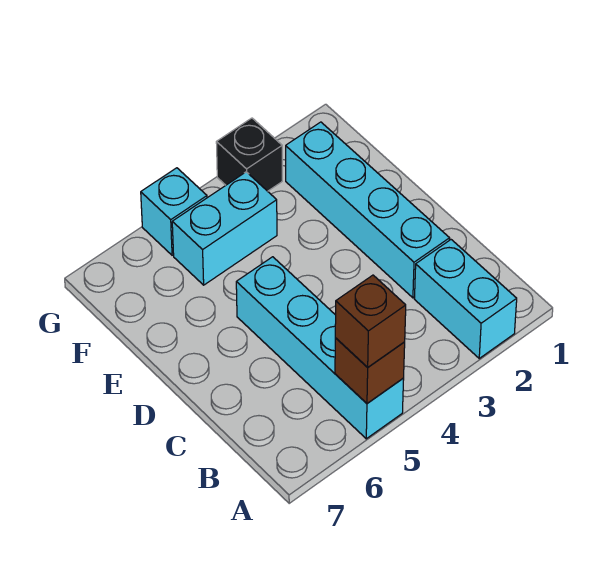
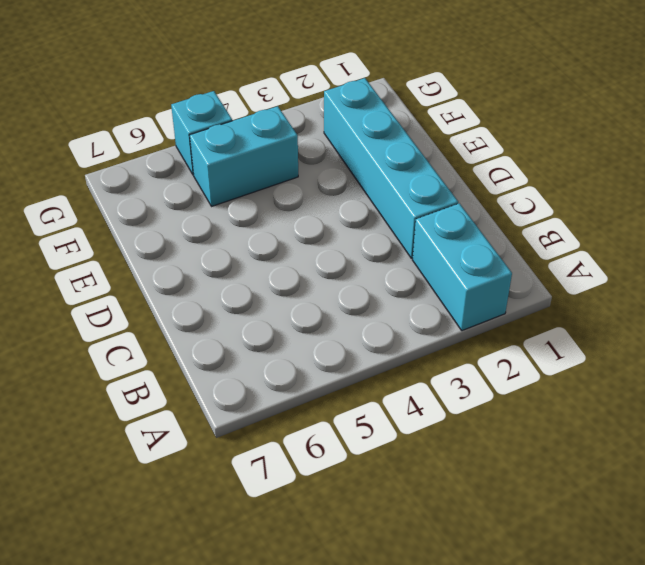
none -> cyan brick A5:D5 level 1
none -> black brick G3 level 1

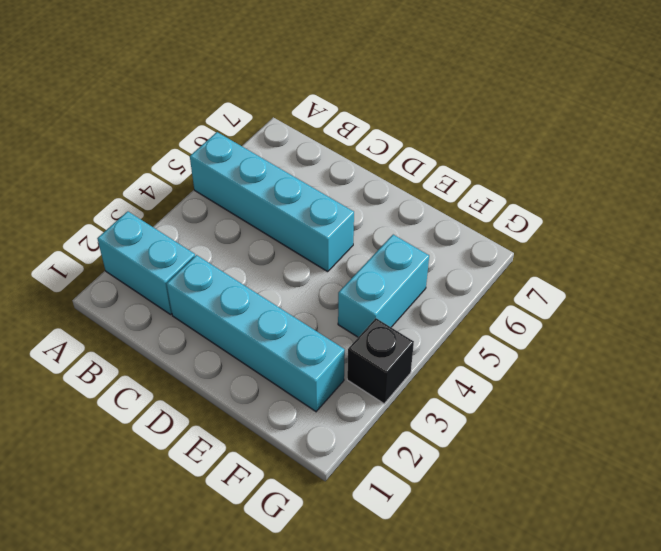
none -> cyan brick G5 level 1
none -> brown brick A5 level 2

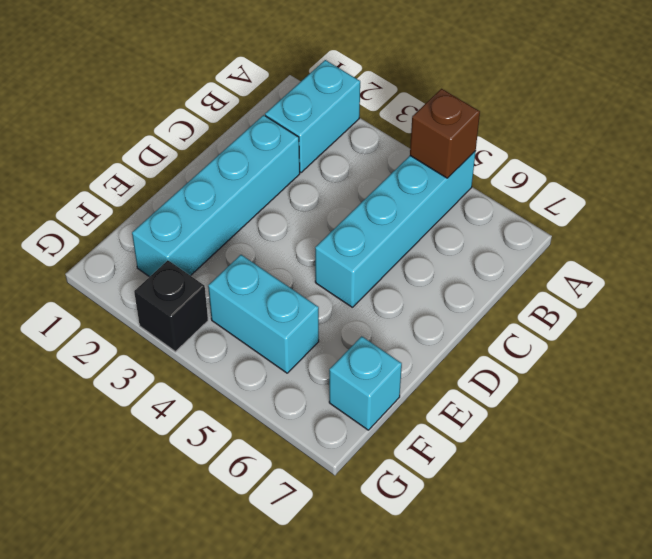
cyan brick F7 level 1 -> cyan brick G5 level 1
none -> brown brick A5 level 3

